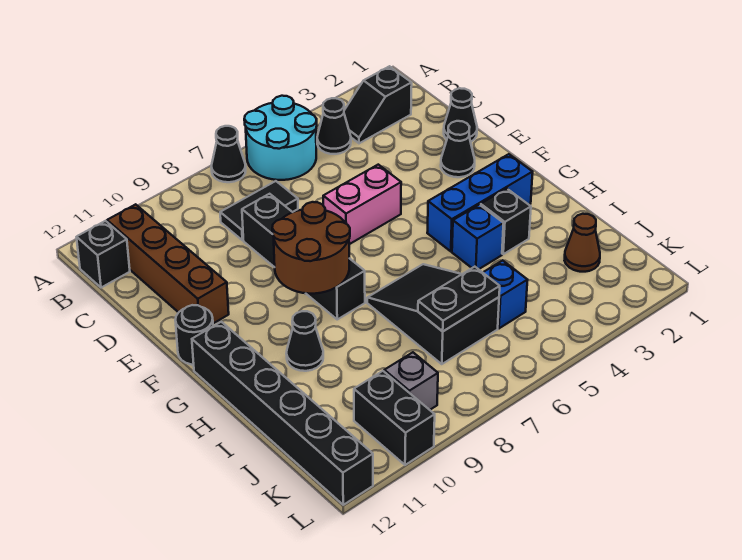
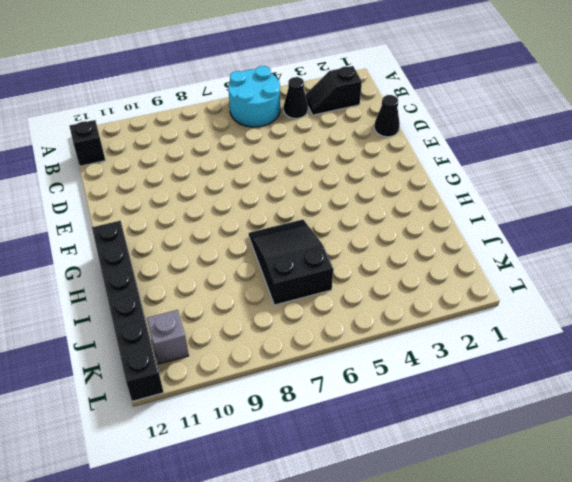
grey brick K11 level 1 -> grey brick K9 level 1
none -> black cone A7 level 1
none -> brown brick B11:E11 level 1
none -> black tile C7:C8 level 1

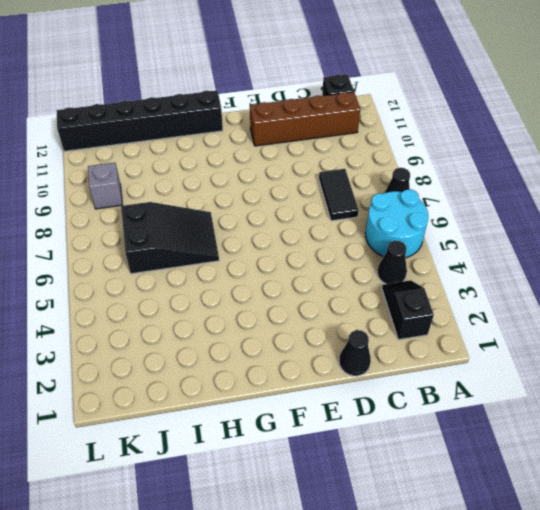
none -> black brick D8:G8 level 1
none -> black cone E2 level 1
none -> pink brick E5:E6 level 1

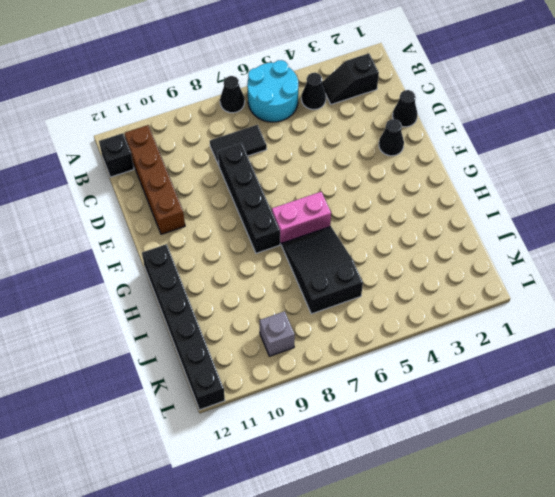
pink brick G6:G7 level 1 -> pink brick E5:E6 level 1
none -> black round brick F12 level 1
none -> blue brick G2:G4 level 1
none -> black brick H3 level 1

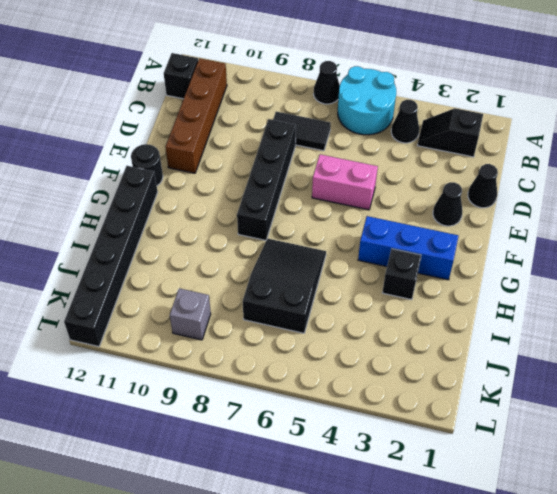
none -> blue brick H4 level 1
none -> black cone H10 level 1
none -> brown cone J2 level 1

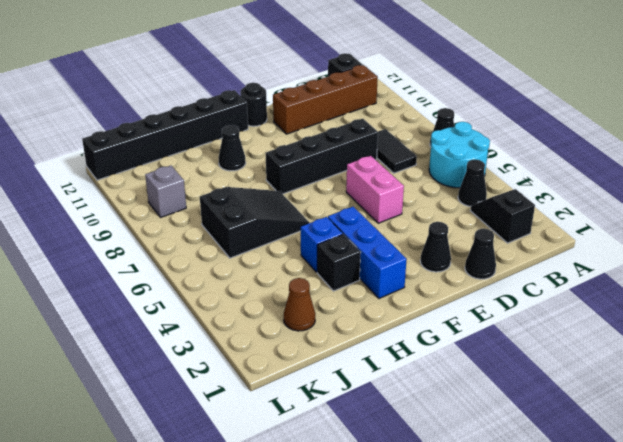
none -> blue brick J5 level 1
none -> black brick K10:L10 level 1
none -> brown round brick F8:G9 level 2

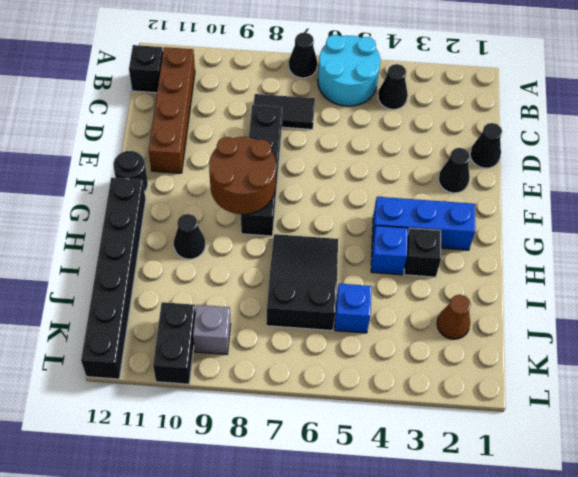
none -> black slope B2:B3 level 1 top 2
none -> pink brick E5:E6 level 1
none -> black plate J6:J7 level 2

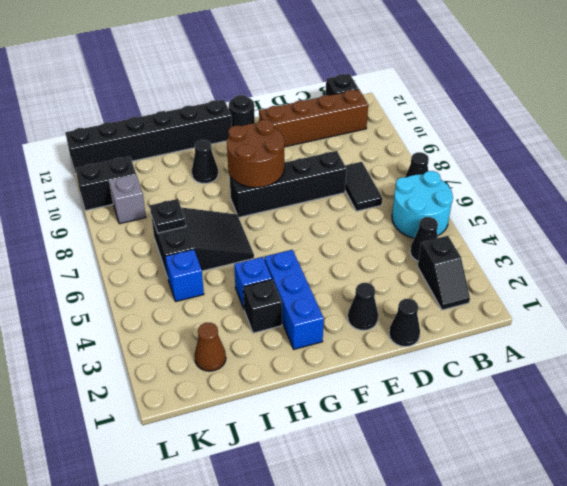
black slope B2:B3 level 1 top 3 -> black slope B2:B3 level 1 top 2
black plate J7 level 2 -> black plate J6:J7 level 2
none -> pink brick E5:E6 level 1

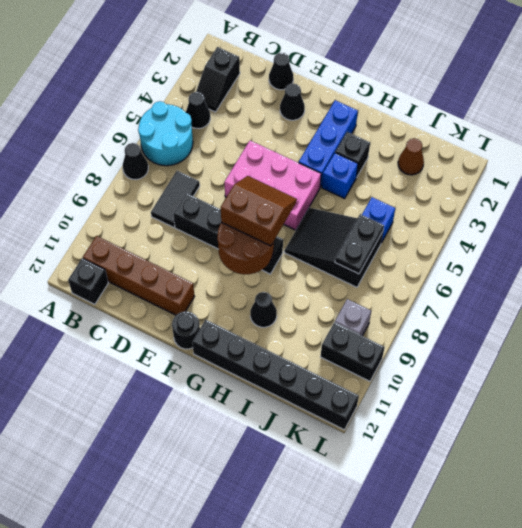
pink brick E5:G6 level 1 -> pink brick E5:E6 level 1
brown slope F7:G8 level 3 top 8 -> none

